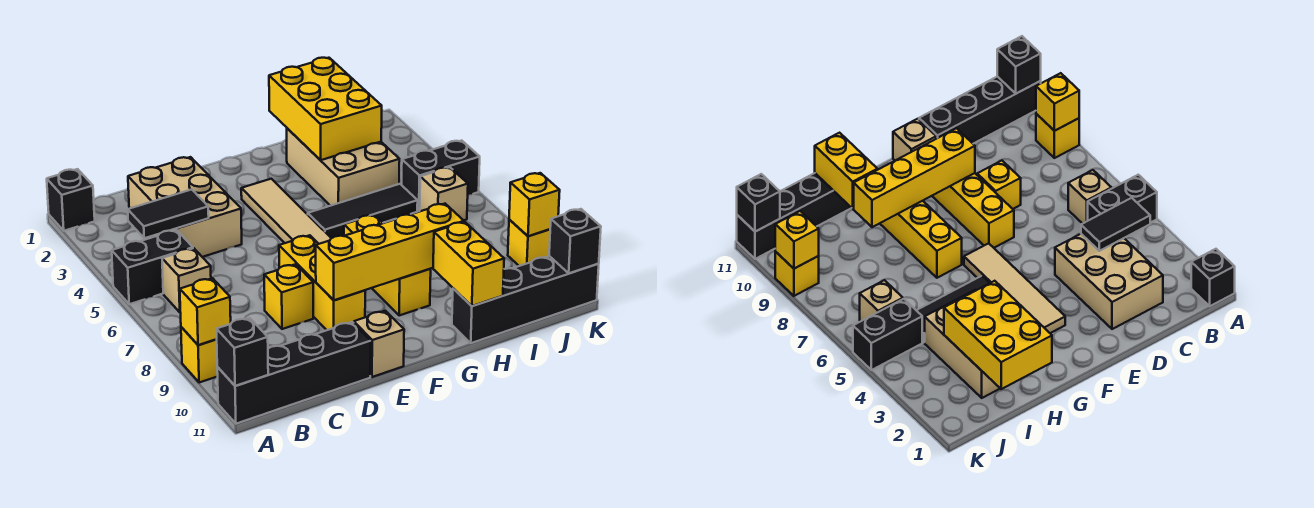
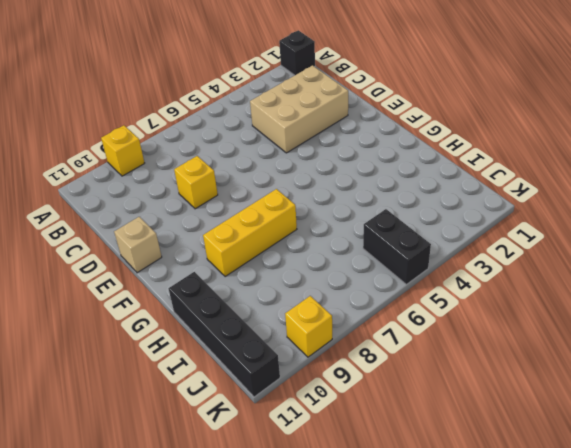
none -> black brick A5:B5 level 1
none -> black brick A11:D11 level 1
none -> tan brick B6 level 1

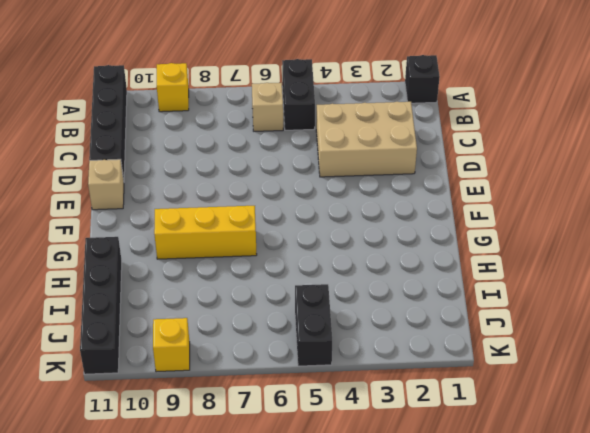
none -> yellow brick D8 level 1
none -> yellow brick E7:E9 level 1
none -> tan tile F3:F6 level 1

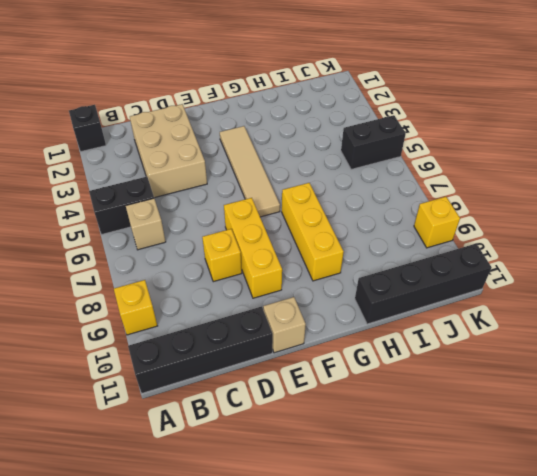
none -> black tile G5:I5 level 1
none -> tan brick H2:I4 level 1
none -> tan brick J6 level 1

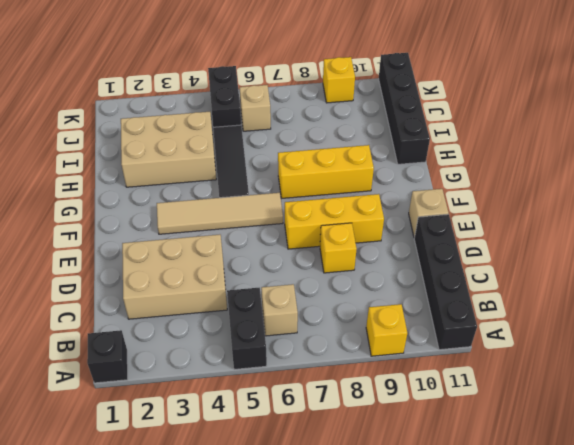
none -> yellow brick A9 level 2
none -> black brick A11 level 2
none -> black tile B4:C4 level 2

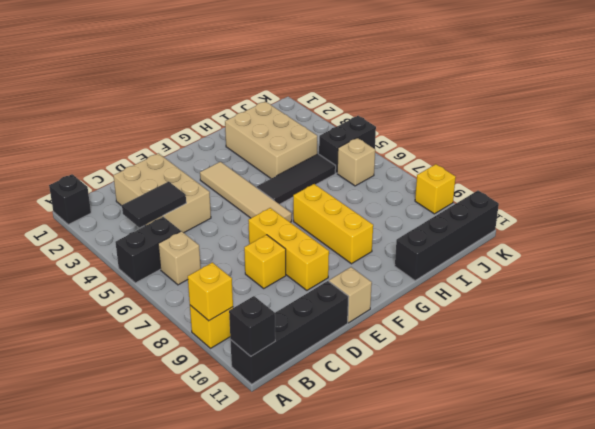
none -> yellow brick E9:H9 level 2
none -> yellow brick H1:I3 level 2
none -> yellow brick H10:H11 level 2

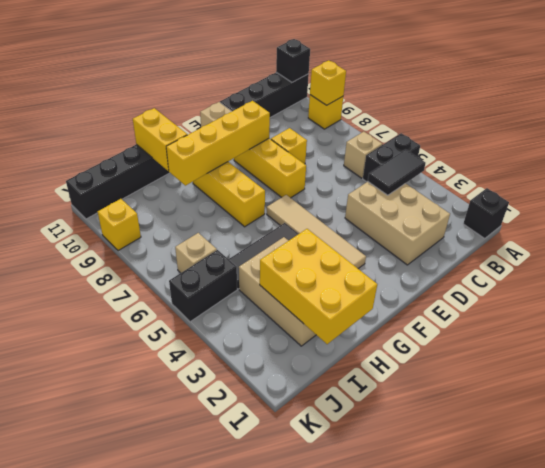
none -> yellow brick K9 level 2
none -> black brick K11 level 2

